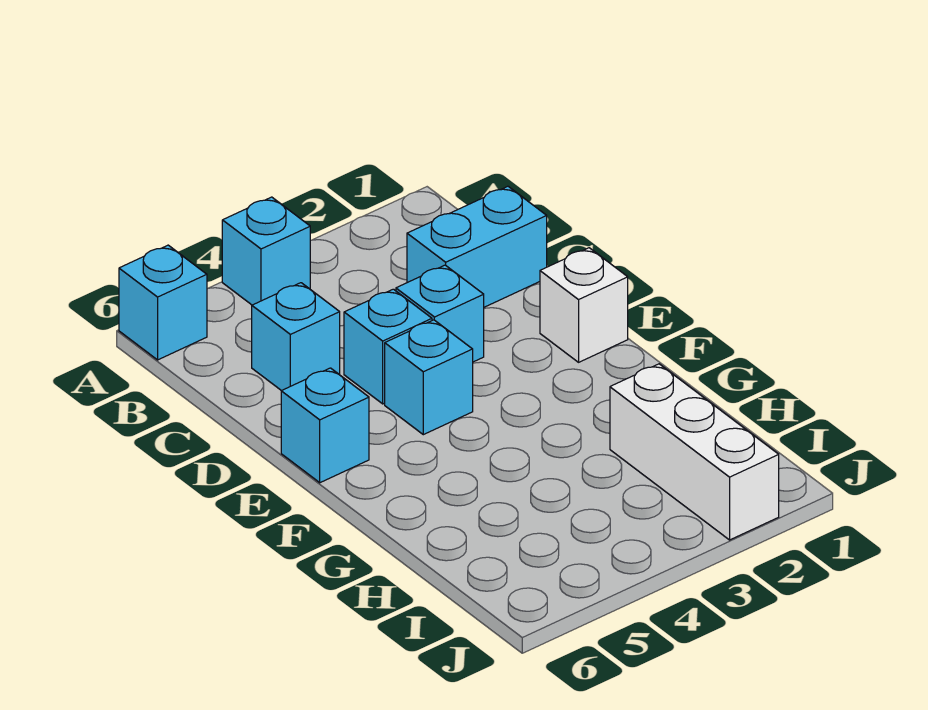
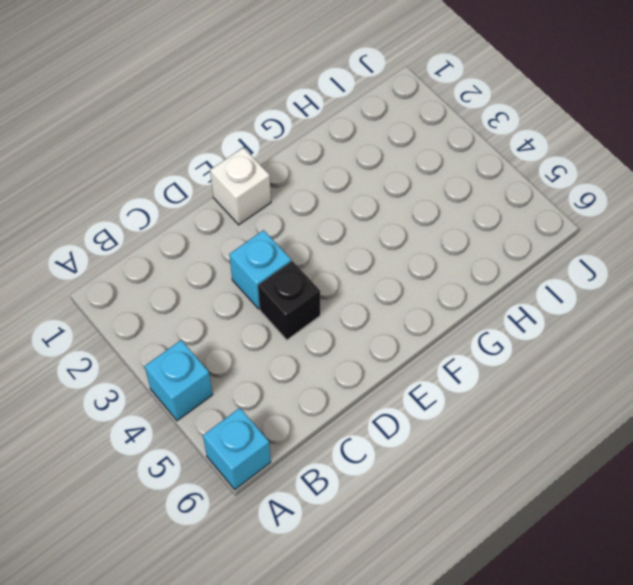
black brick D4 level 1 -> cyan brick D4 level 1
none -> cyan brick C1:C2 level 1
none -> cyan brick C5 level 1

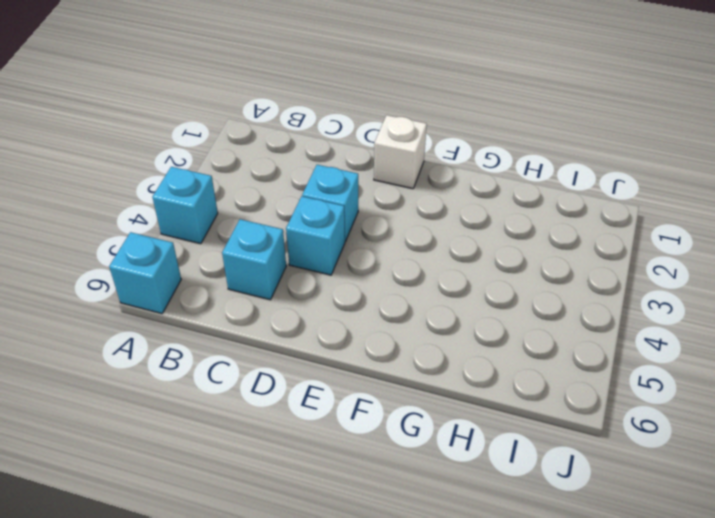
none -> cyan brick C1:C2 level 1
none -> cyan brick E4 level 1

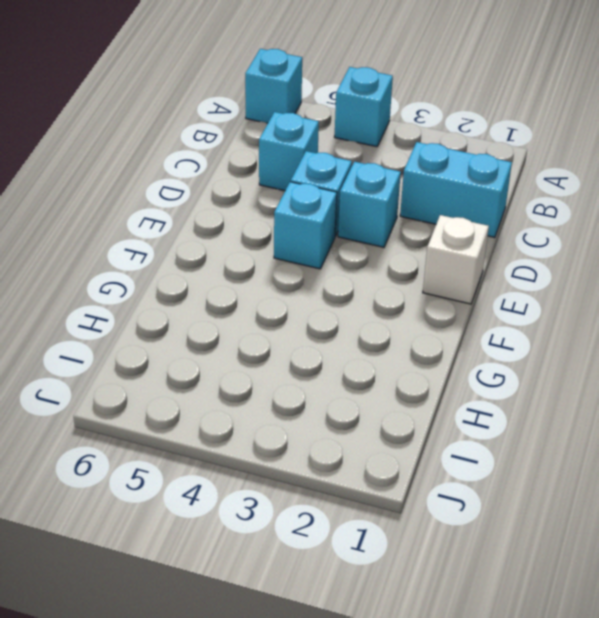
none -> cyan brick E6 level 1
none -> white brick H2:J2 level 1

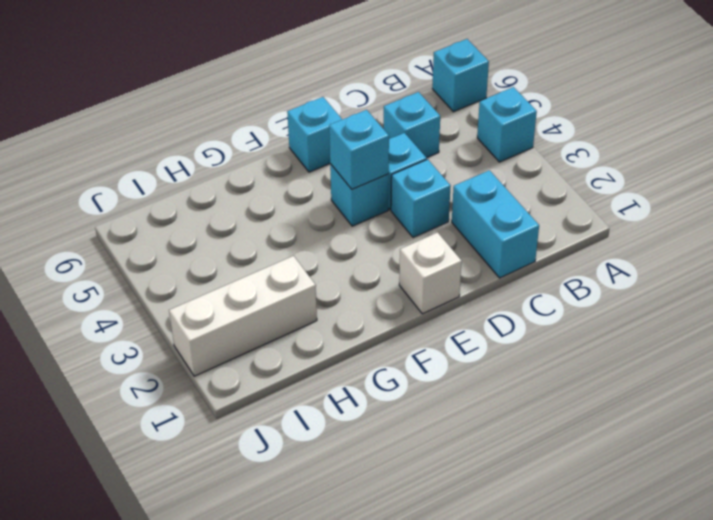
cyan brick E4 level 2 -> none

